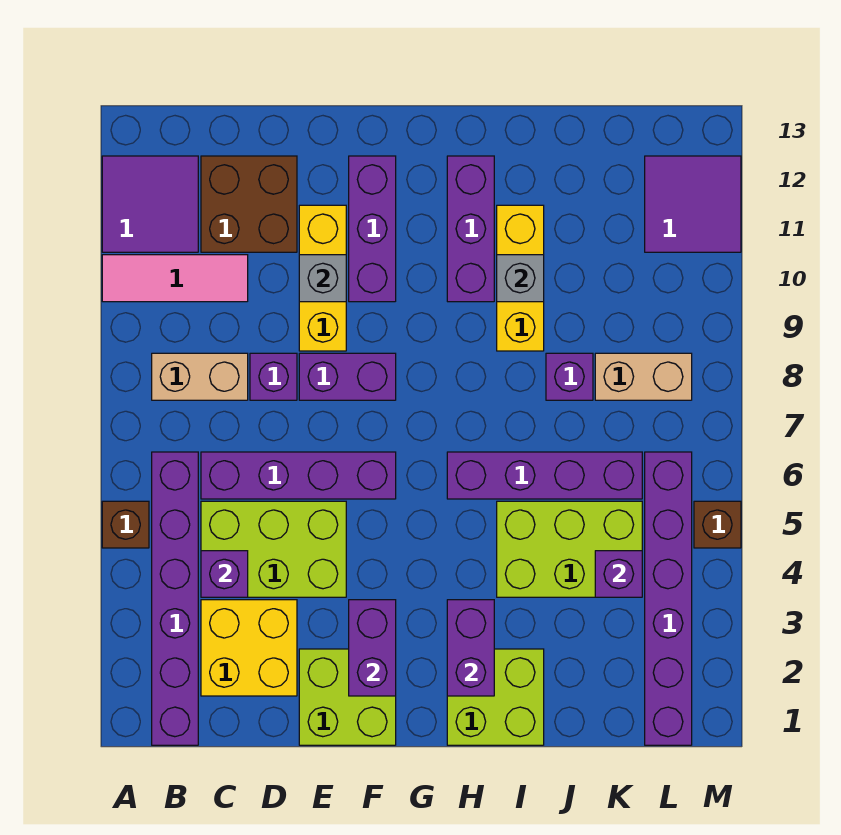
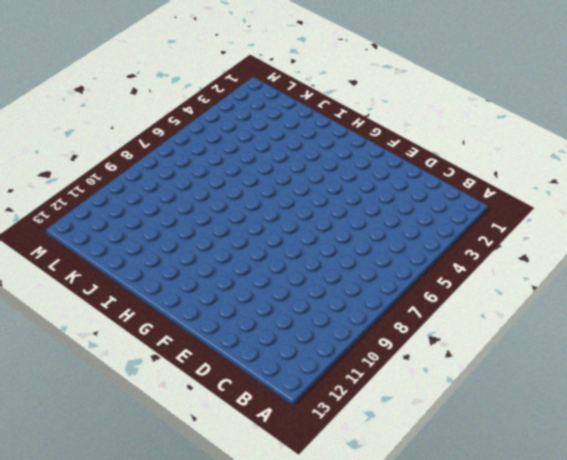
none -> brown brick A5 level 1
none -> pink tile A10:C10 level 1
none -> purple tile A11:B12 level 1
none -> purple brick B1:B6 level 1

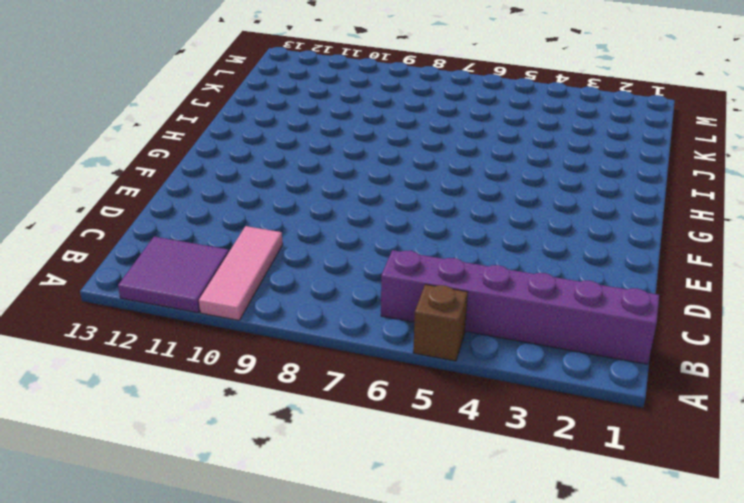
none -> tan brick B8:C8 level 1
none -> yellow brick C2:D3 level 1
none -> lime brick C4:E5 level 1
none -> purple brick C6:F6 level 1

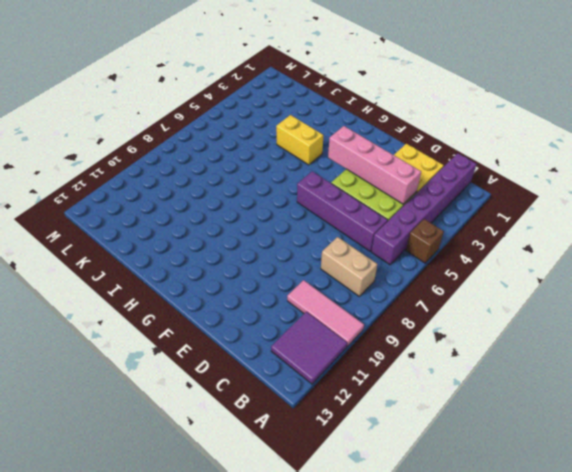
pink brick C4:F4 level 2 -> purple brick C4 level 2
yellow brick H4:I4 level 1 -> lime brick I4:K5 level 1
none -> brown brick C11:D12 level 1
none -> purple brick D8 level 1
none -> lime brick E1:F2 level 1
none -> purple brick E8:F8 level 1

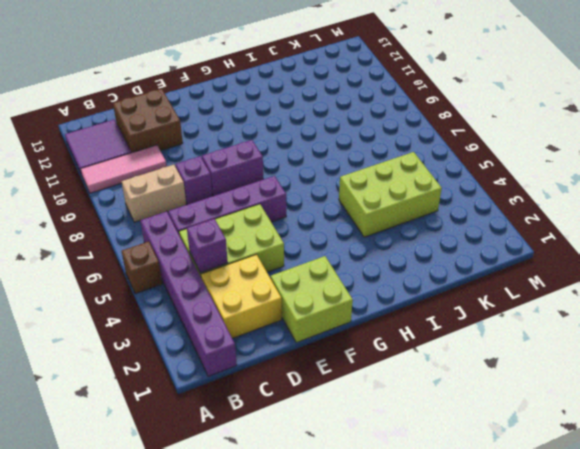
none -> yellow brick E9:E11 level 1
none -> purple brick F10:F12 level 1
none -> lime brick H1:I2 level 1
none -> purple brick H6:K6 level 1

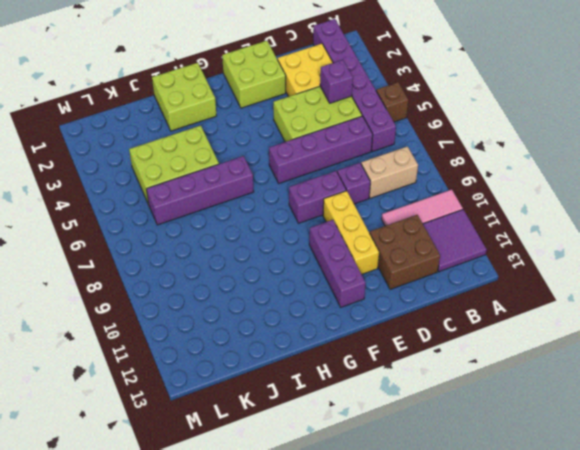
none -> purple brick H10:H12 level 1
none -> yellow brick I9:I11 level 1
none -> purple brick J8 level 1
none -> tan brick K8:L8 level 1

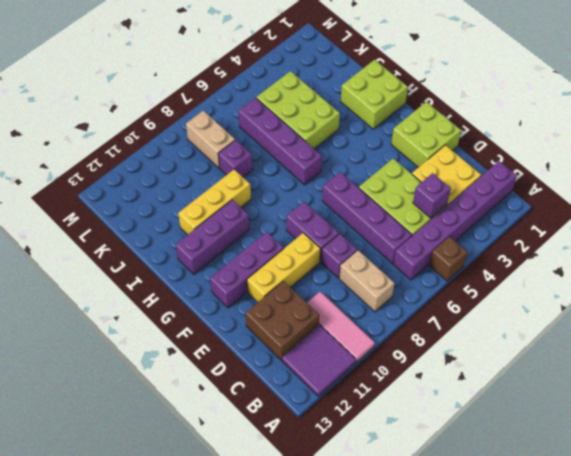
none -> purple brick L1:L6 level 1
none -> purple tile L11:M12 level 1
none -> brown brick M5 level 1
none -> grey brick E10 level 2

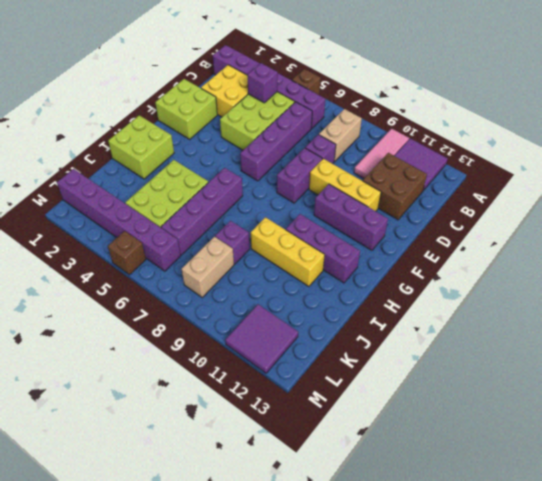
none -> grey brick E10 level 2
none -> purple brick F2:F3 level 2
none -> purple brick H2:H3 level 2
none -> grey brick I10 level 2

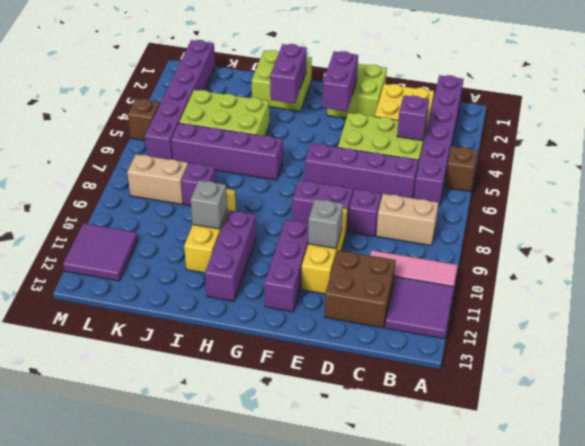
none -> purple brick K4 level 2

